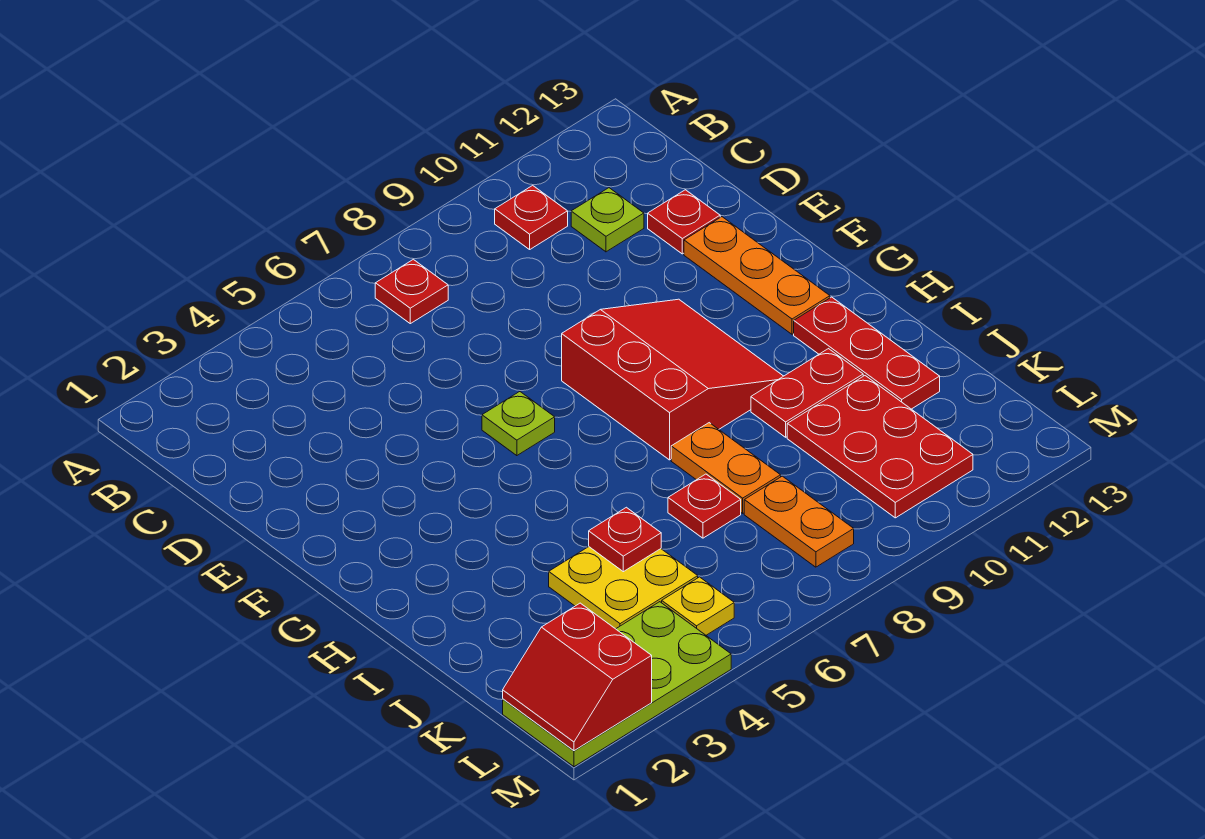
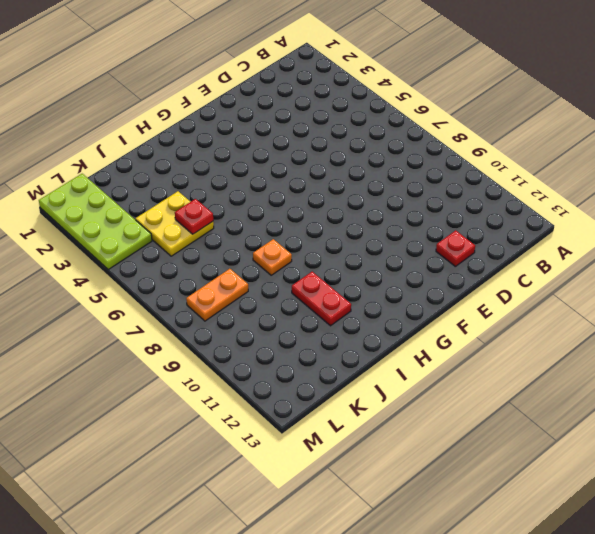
orange plate I8 level 1 -> orange plate I8:J8 level 1
none -> red plate B7 level 1
none -> red plate B10 level 1
none -> lime plate C11 level 1

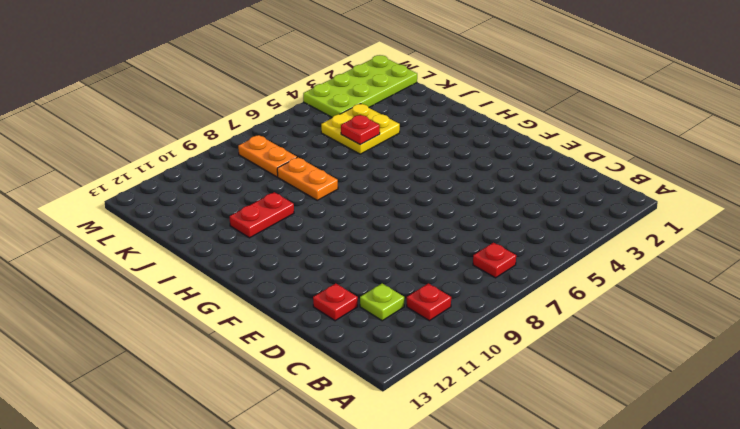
none -> orange plate E12:G12 level 1
none -> lime plate F6 level 1
none -> red slope F8:H10 level 1 top 8

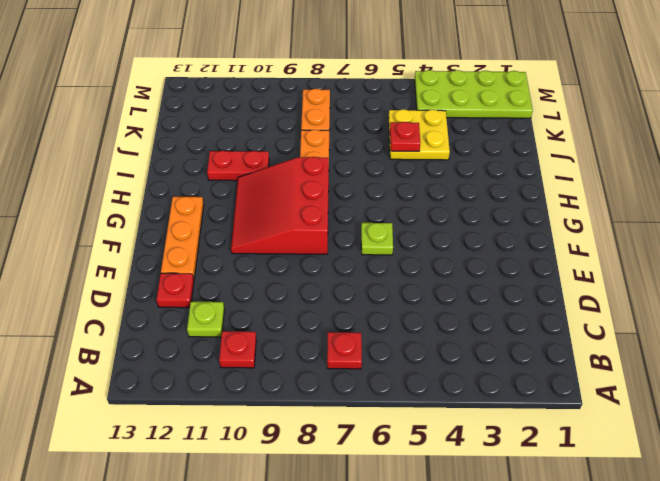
none -> red plate H12:J12 level 1
none -> red plate J7 level 1
none -> red plate J10:L11 level 1

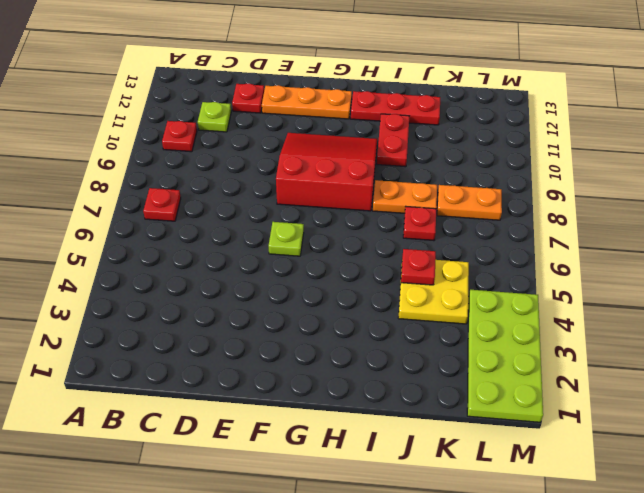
none -> red plate J10:L11 level 1
none -> yellow plate L5 level 1
none -> red slope L1:M2 level 2 top 2

